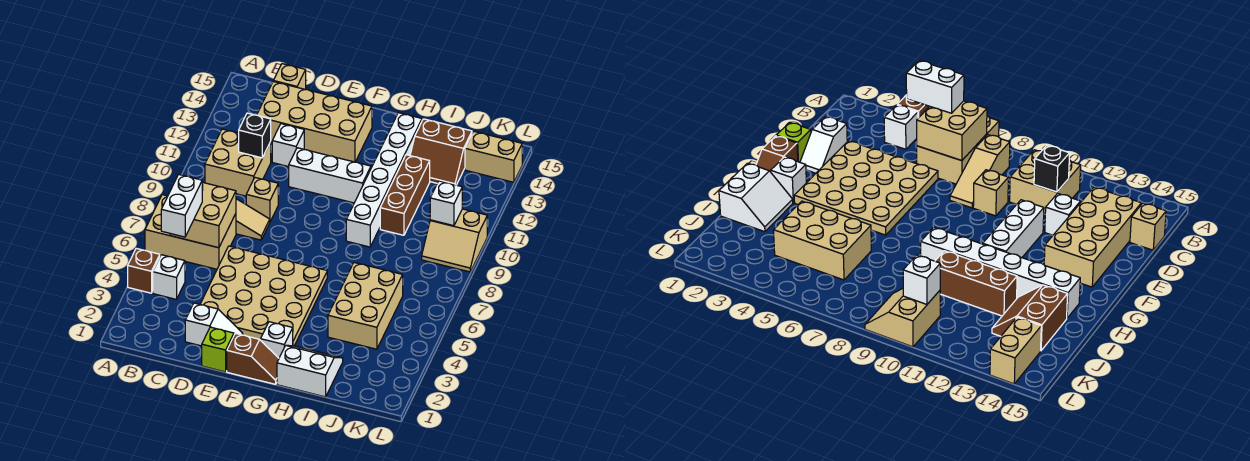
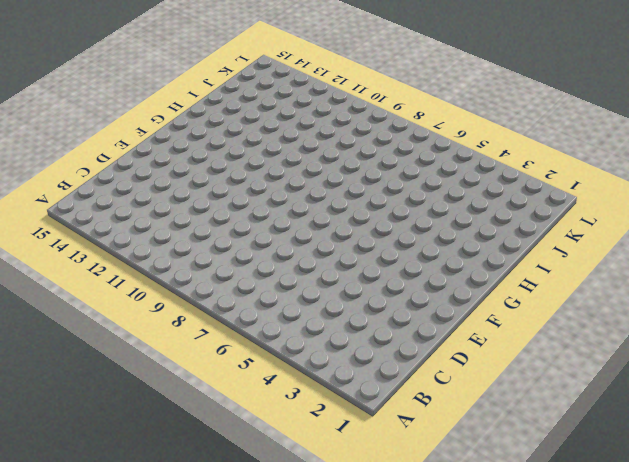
none -> brown brick A4 level 1
none -> tan brick A6:C7 level 1
none -> white brick B4 level 1

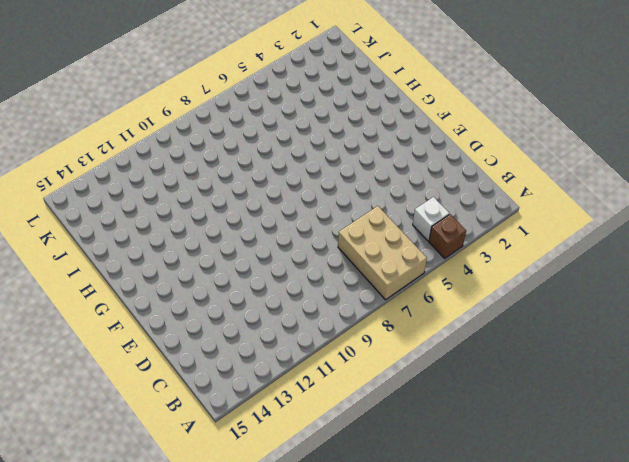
none -> tan slope B8:D8 level 1 top B
none -> tan brick B10:C11 level 1
none -> tan brick C13:F14 level 1

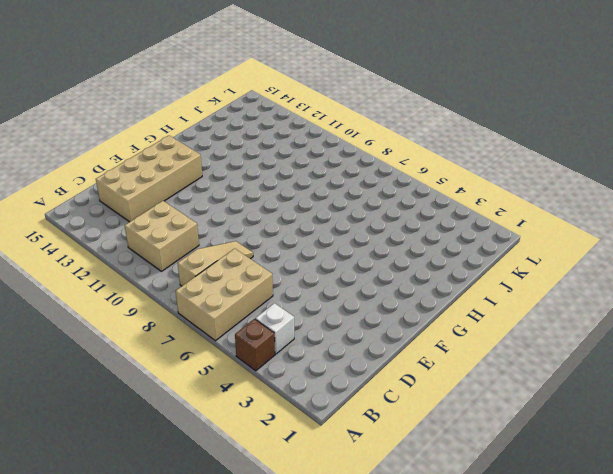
none -> tan brick C15 level 1
none -> white slope D2:E2 level 1 top D
none -> tan plate D3:G6 level 1

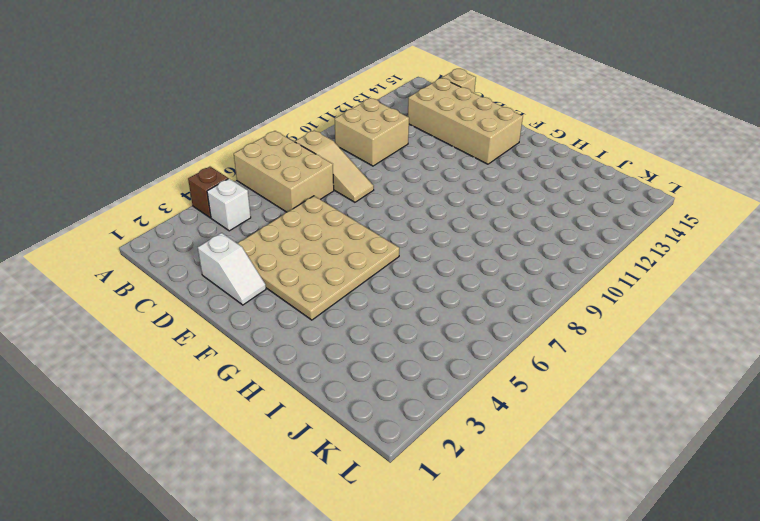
none -> tan brick D9 level 1
none -> white brick D12 level 1
none -> lime brick E1 level 1

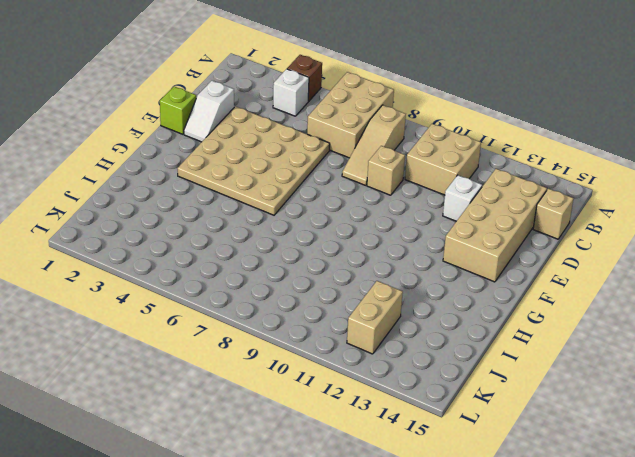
tan brick J12:K12 level 1 -> tan brick K14:L14 level 1
none -> white brick E11:G11 level 1
none -> brown slope F1:G1 level 1 top F
none -> white brick G2 level 1

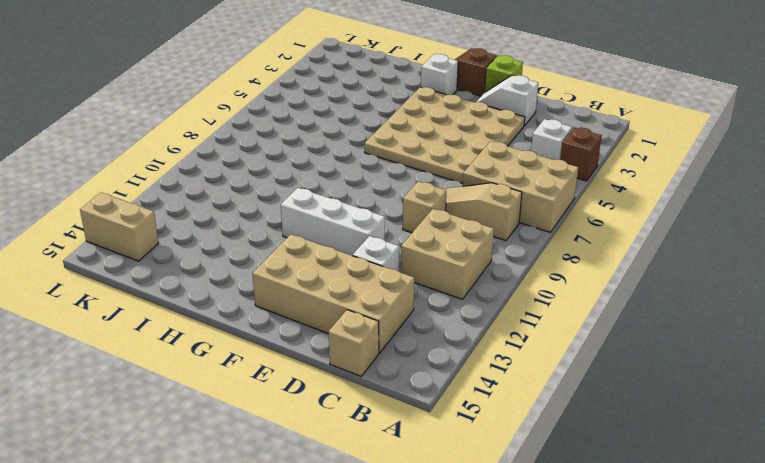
none -> white slope H1:I2 level 1 top 1
none -> white brick H9:H14 level 1
none -> tan brick I4:J6 level 1

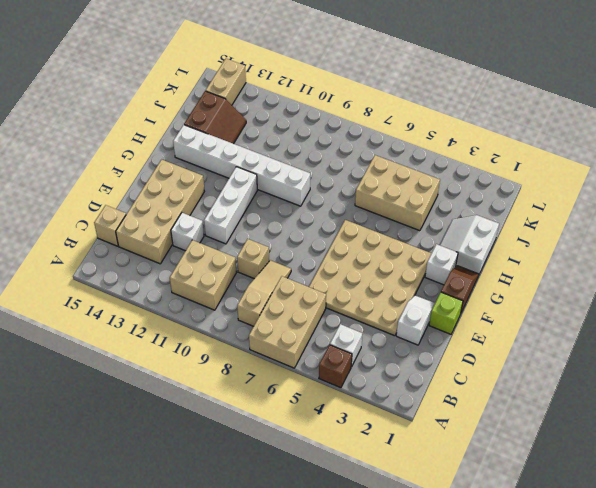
none -> brown brick I10:I12 level 1
none -> tan slope K9:L10 level 1 top 10
none -> tan brick B6:C7 level 2

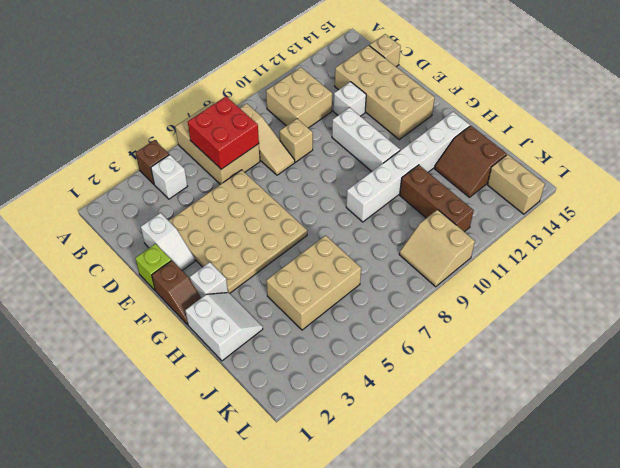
red brick B6:C7 level 2 -> tan brick B6:C7 level 2
brown brick I11:K11 level 1 -> brown brick I10:I12 level 1
none -> black brick C11 level 2
none -> white brick K10 level 2
none -> white brick B5:B6 level 3

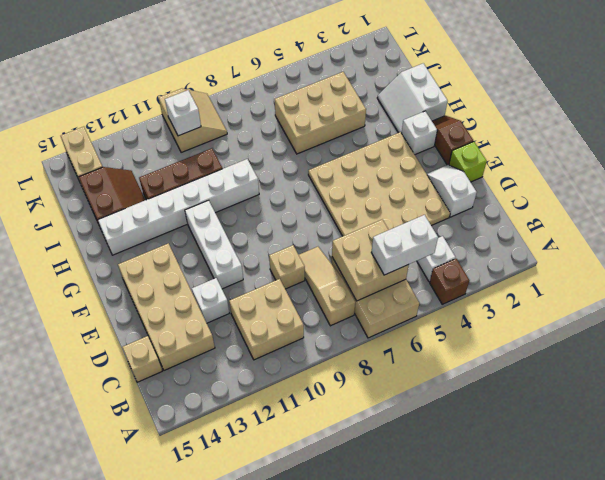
none -> black brick C11 level 2

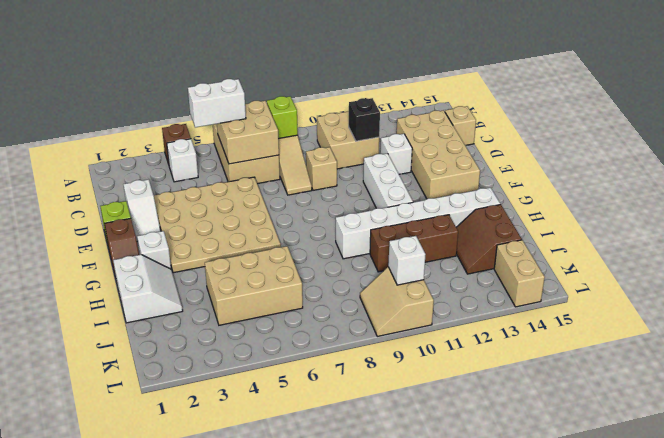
lime brick B8 level 2 -> none

